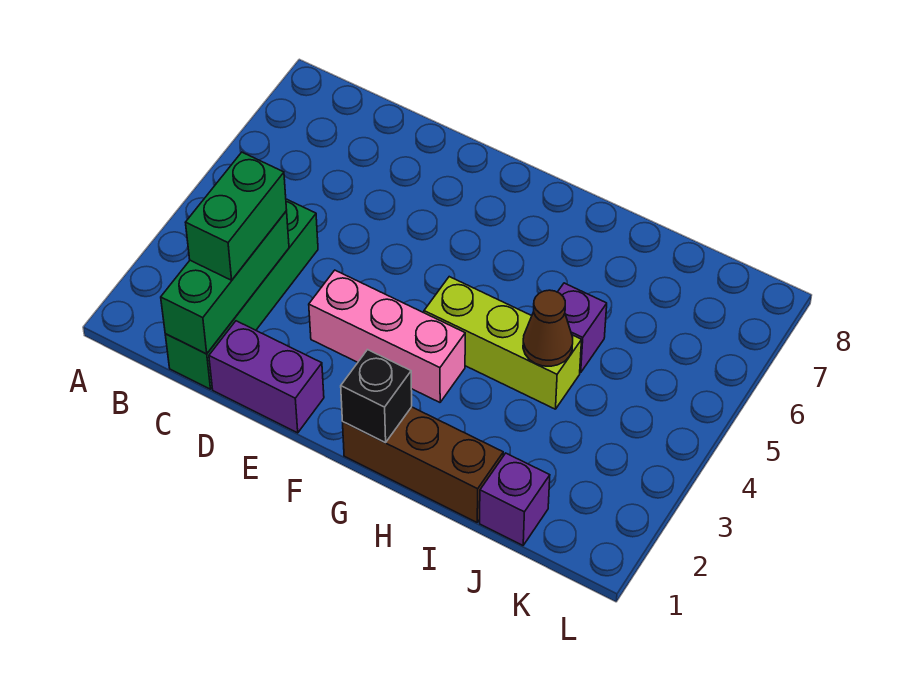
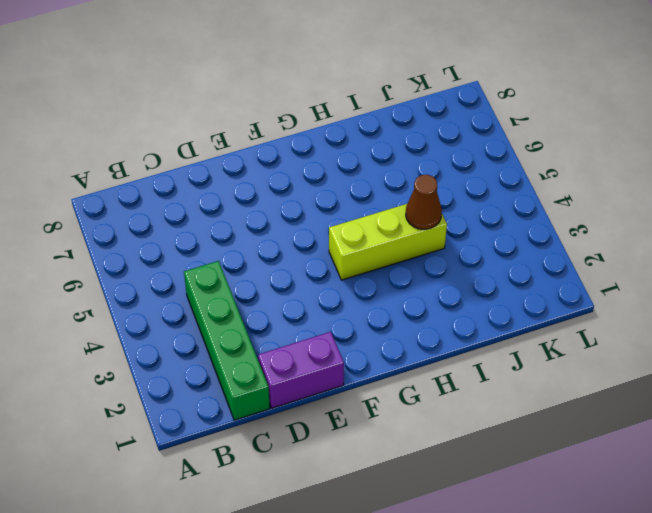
none -> pink brick E3:G3 level 1
none -> brown brick G1:I1 level 1

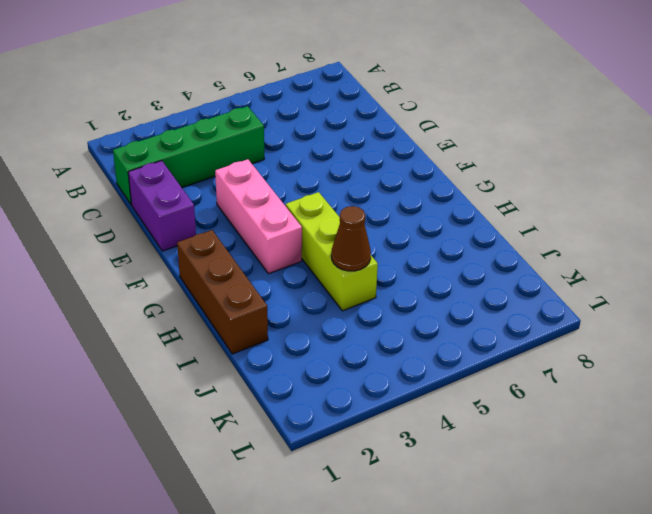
none -> purple brick I5 level 1
none -> purple brick J1 level 1

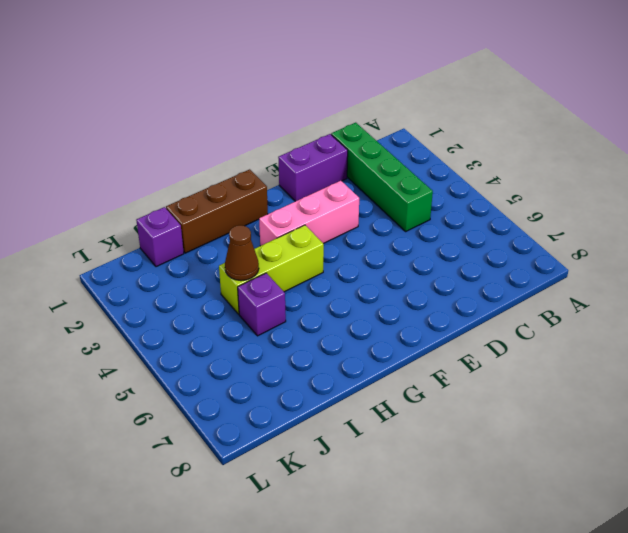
none -> green brick C1:C3 level 2
none -> black brick G1 level 2

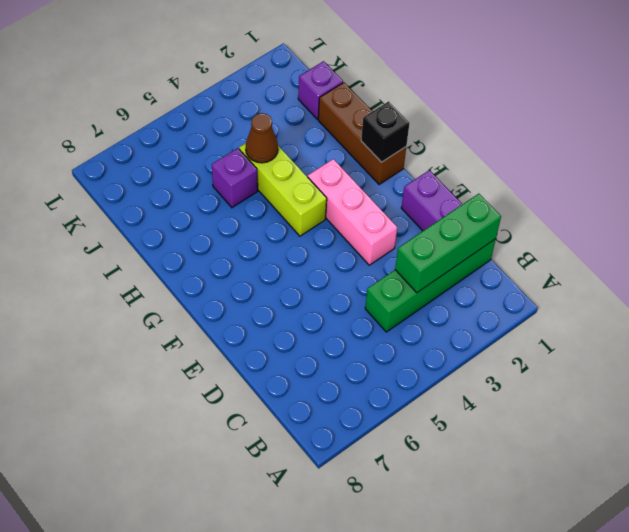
none -> green brick C2:C3 level 3

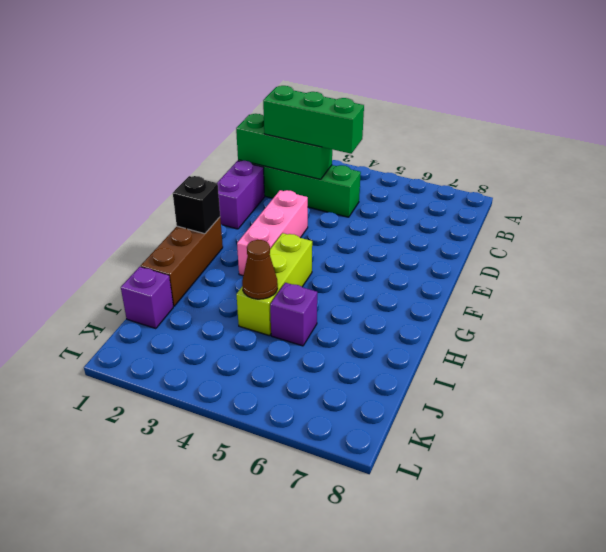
green brick C2:C4 level 3 -> green brick C2:C3 level 3

